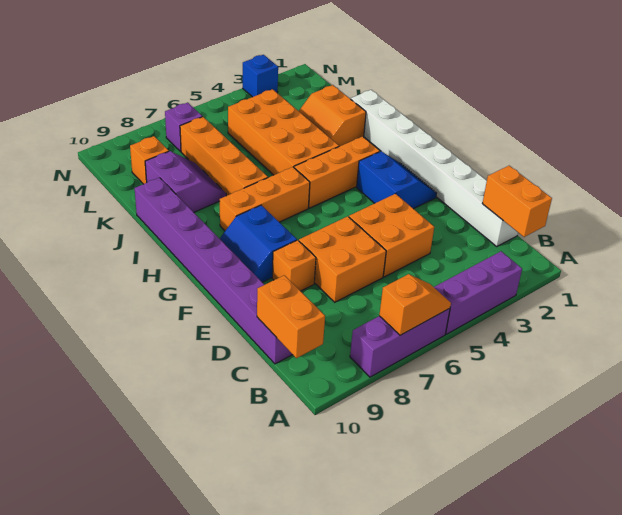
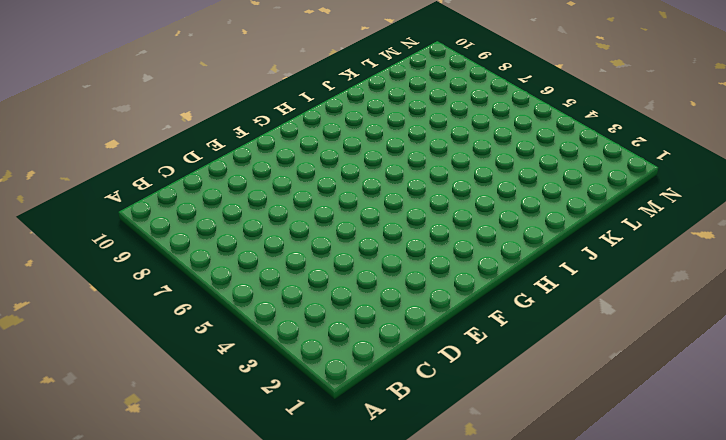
none -> purple brick A3:A5 level 1
none -> purple brick A6:A8 level 1
none -> white brick C1:J1 level 1

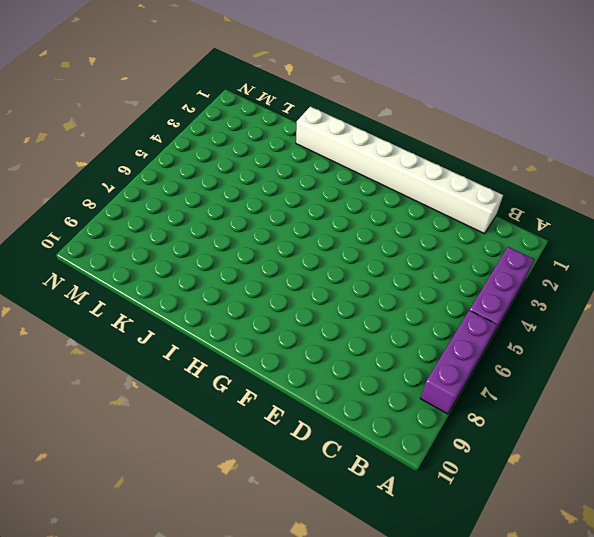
none -> purple brick C10:J10 level 1
none -> orange brick D4:E5 level 1
none -> orange brick D6:E7 level 1

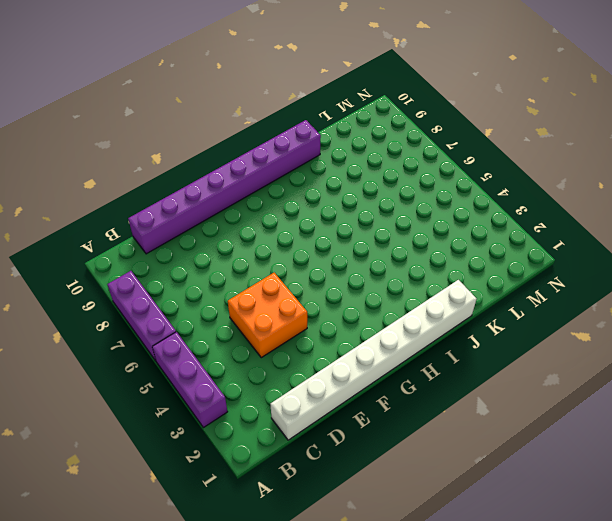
none -> orange brick D6:E7 level 1
none -> orange brick E8 level 1
none -> blue slope F2:G3 level 1 top 3

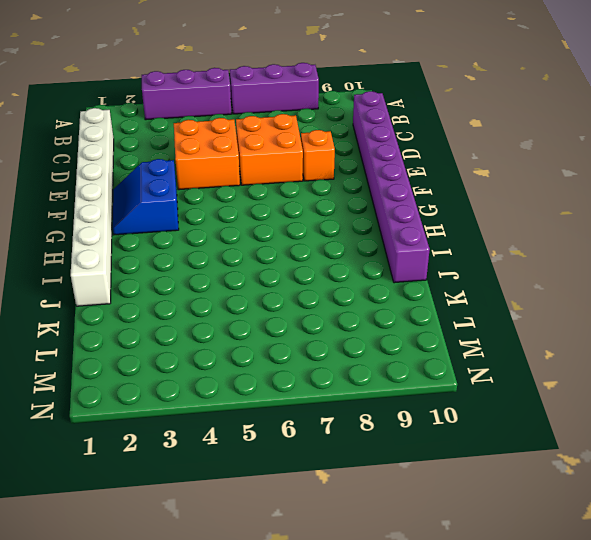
none -> blue slope F8:G9 level 1 top 8
none -> orange brick H3:H5 level 1
none -> orange brick H6:H8 level 1

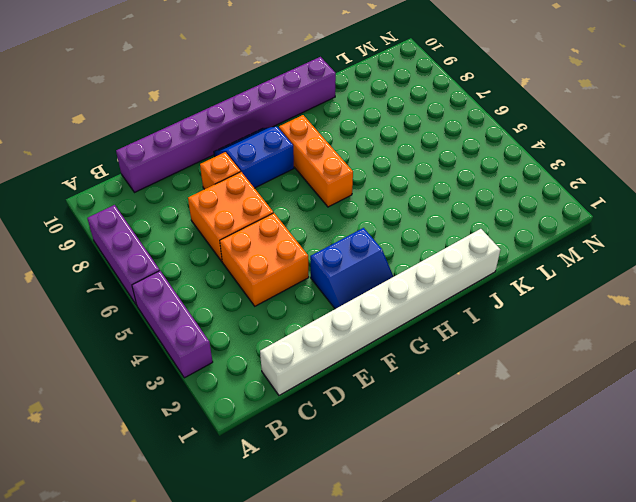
none -> orange brick H3:H5 level 1
none -> orange brick I4:L5 level 1
none -> orange brick I7:L7 level 1

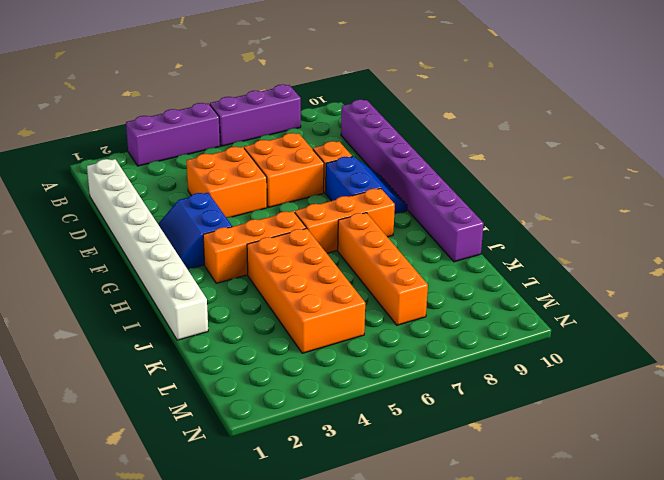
none -> orange slope J2:K3 level 1 top 2
none -> purple slope J8:K9 level 1 top 9
none -> orange brick L9 level 1

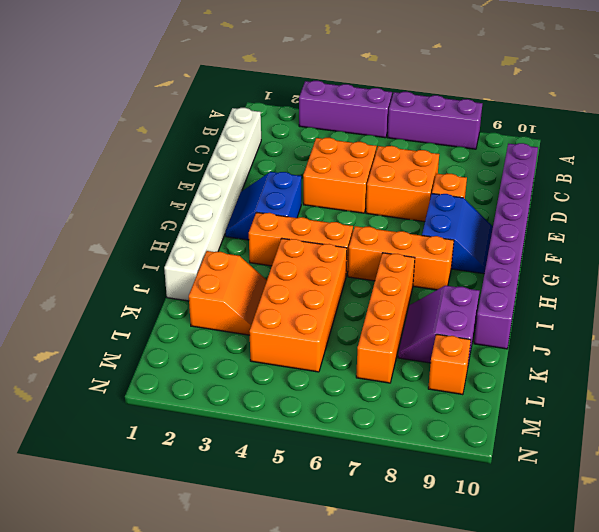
none -> purple brick M7 level 1
none -> blue brick N3 level 1
none -> orange slope A6:A7 level 2 top 7

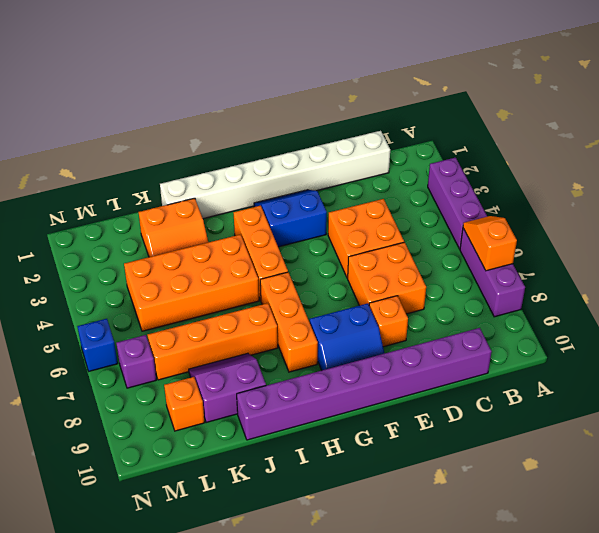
blue brick N6 level 1 -> blue brick N3 level 1
none -> orange brick B1:C1 level 2
none -> orange brick B10:C10 level 2

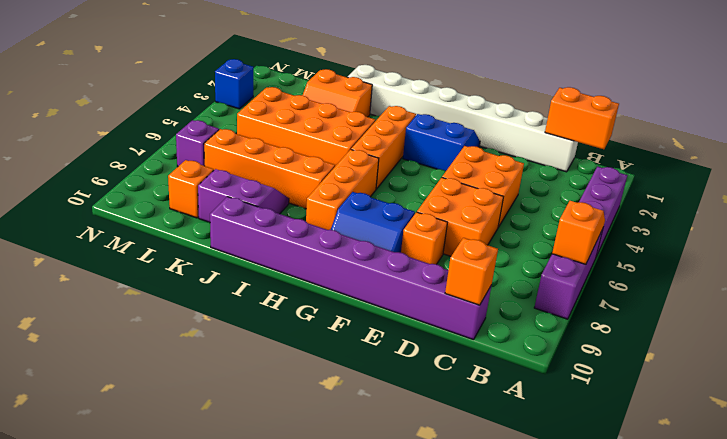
orange brick C10 level 2 -> orange brick B10:C10 level 2

